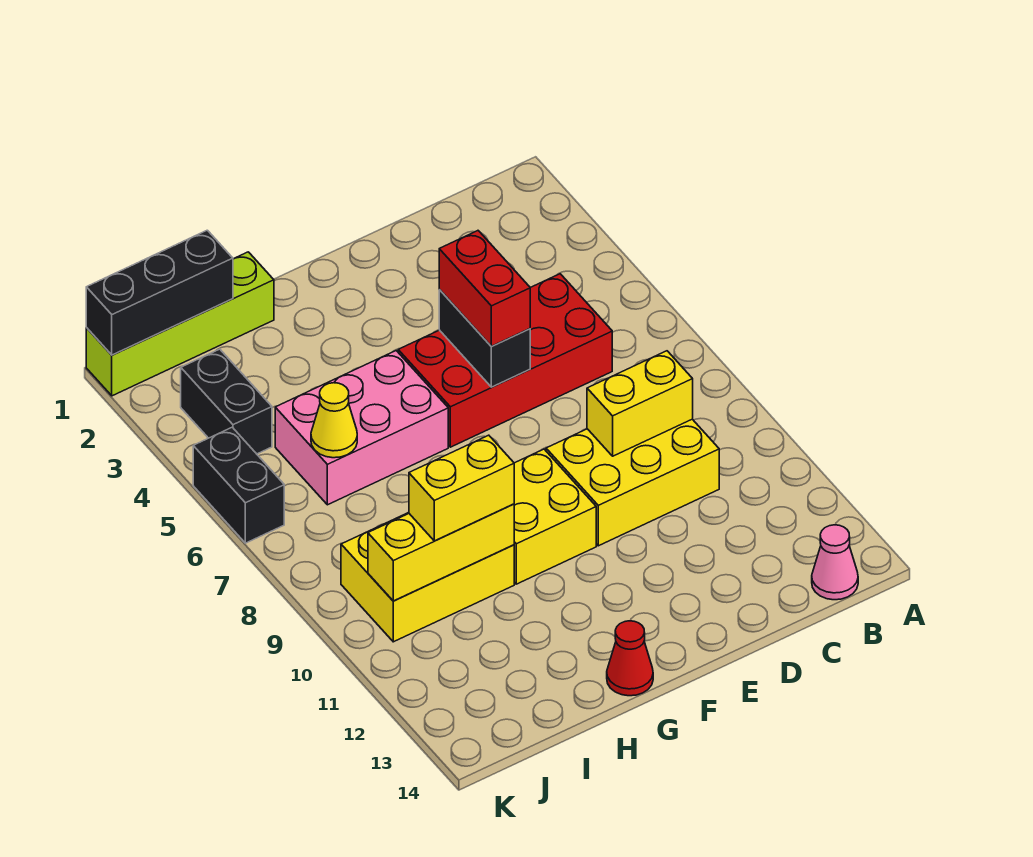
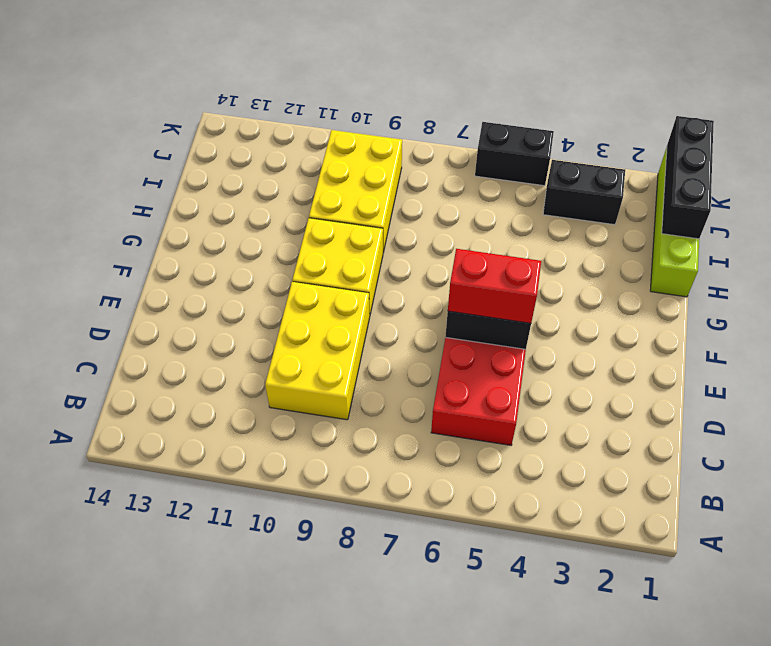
none -> pink cone B14 level 1
none -> pink brick G5:I6 level 1
none -> red cone G14 level 1

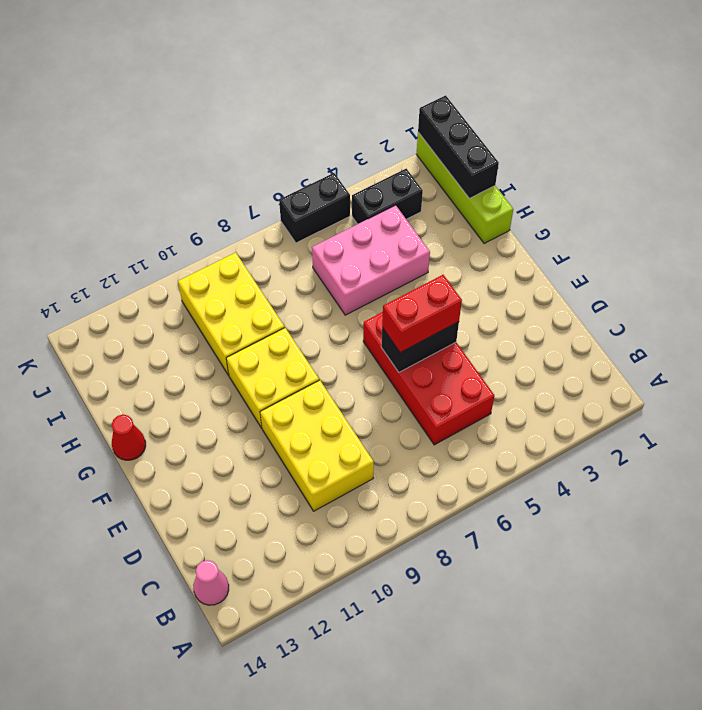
pink brick H4:I6 level 1 -> pink brick G5:I6 level 1
none -> yellow brick C9:D9 level 2
none -> yellow brick H10:J10 level 2
none -> yellow cone I6 level 2

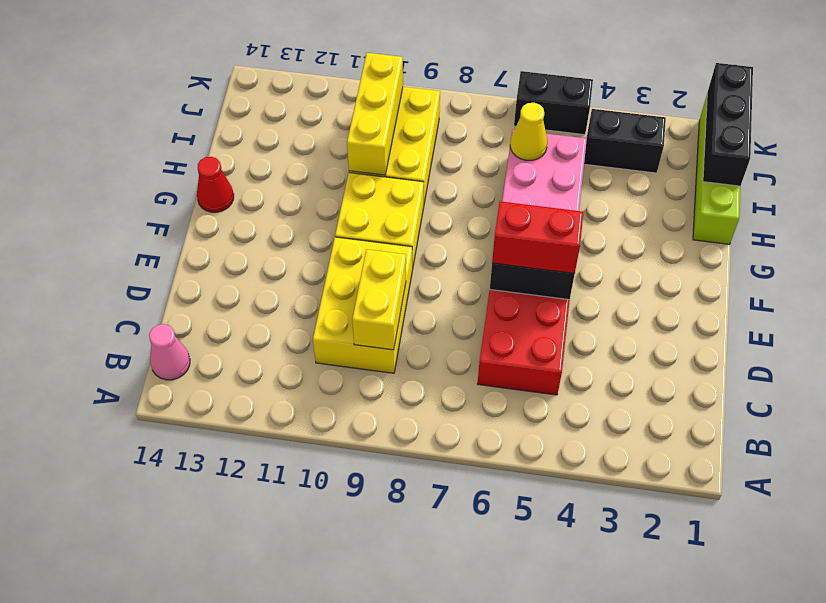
none -> yellow brick H10:I10 level 3

